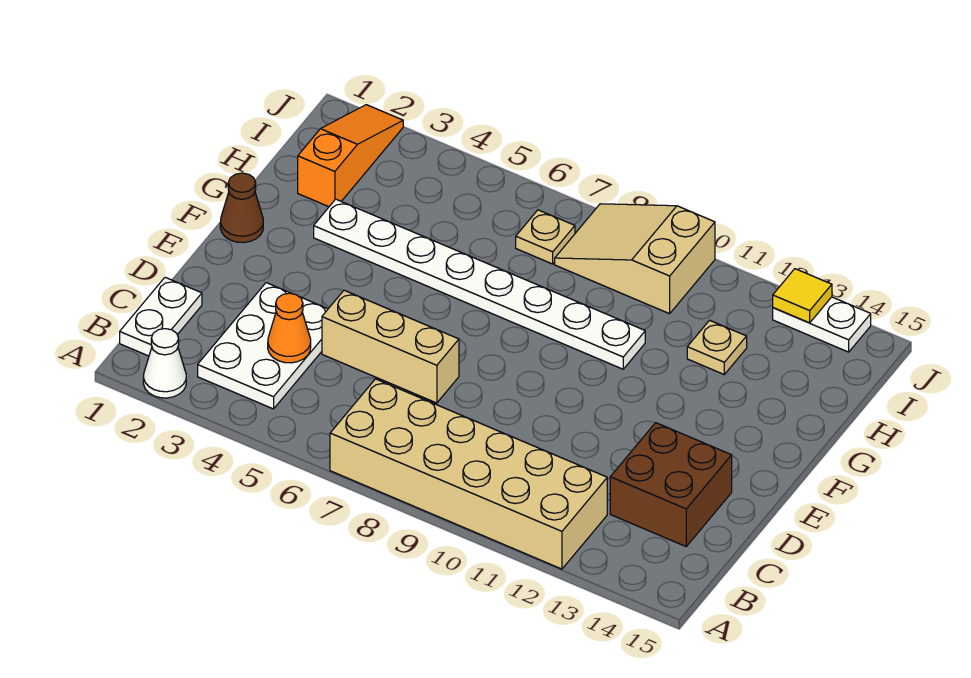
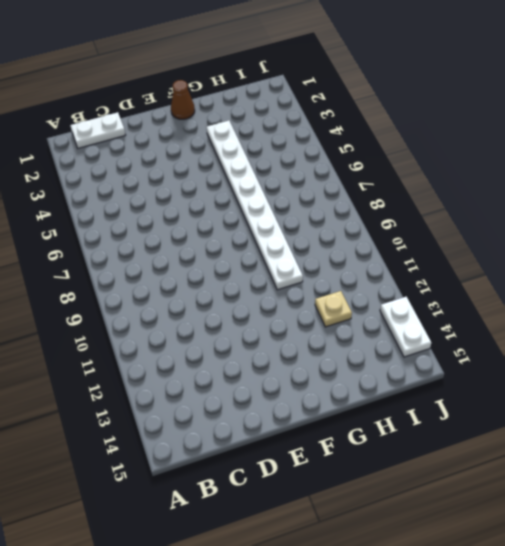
none -> white cone A2 level 1
none -> tan brick A7:B12 level 1
none -> white plate B3:D4 level 1

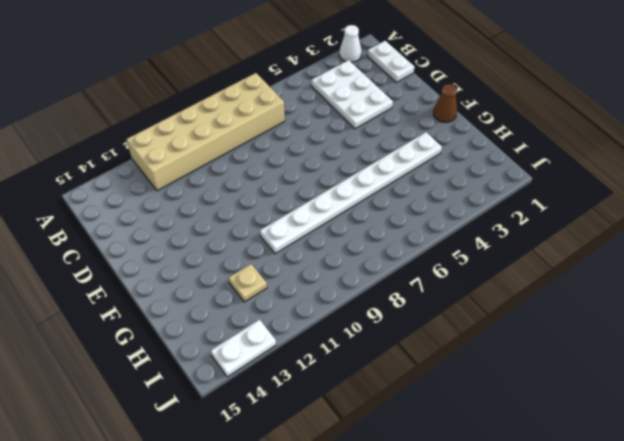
none -> brown brick C13:D14 level 1
none -> tan brick D5:D7 level 1
none -> orange slope H2:J2 level 1 top H

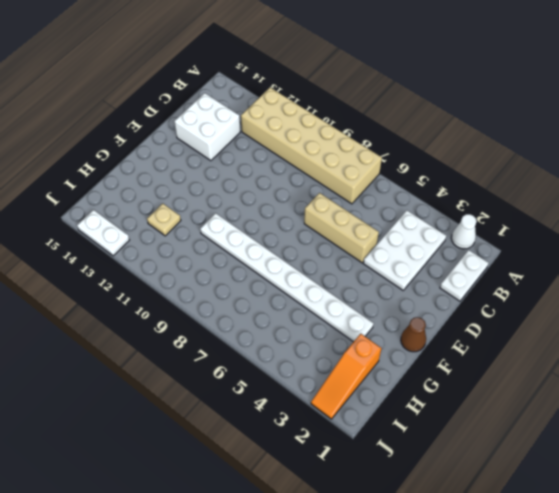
white brick C13:D14 level 1 -> brown brick C13:D14 level 1
none -> tan plate I7 level 1
none -> tan slope I8:J10 level 1 top 10
none -> orange cone C4 level 2

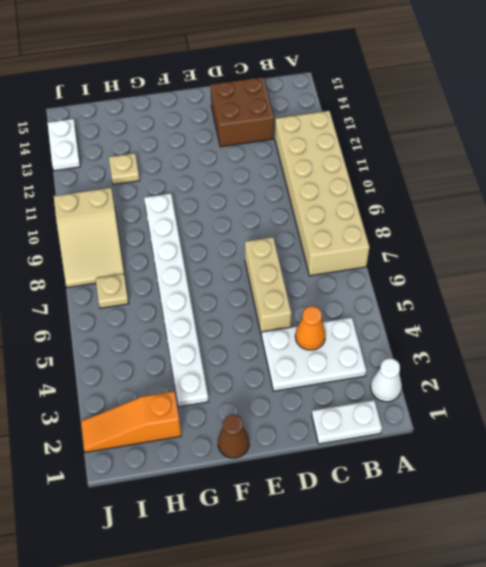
none -> yellow tile J13 level 2

